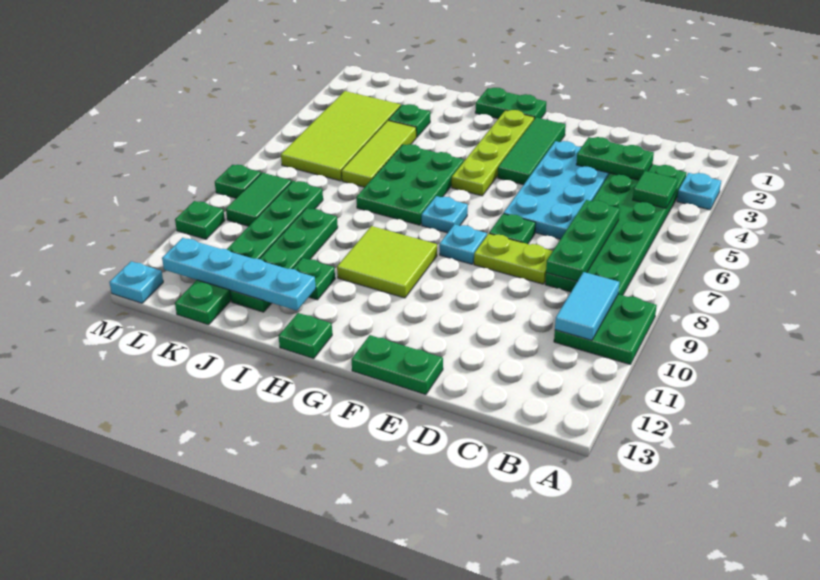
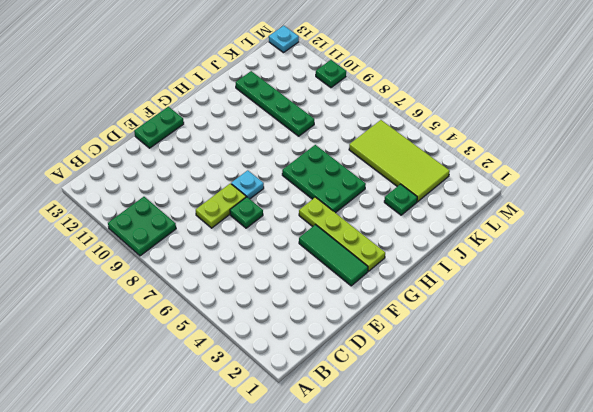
none -> cyan plate A3 level 1
none -> green plate B3:C8 level 1
none -> cyan plate D3:E6 level 1
none -> green plate G1:H1 level 1

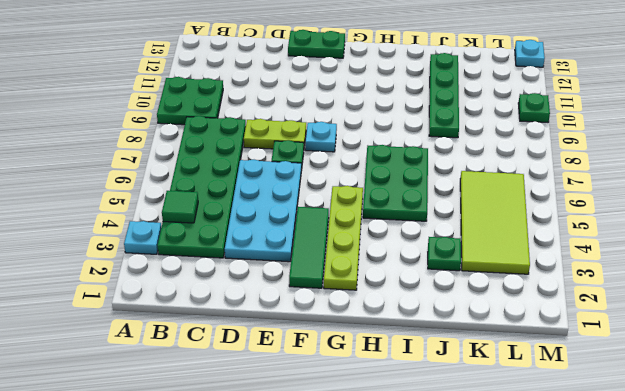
none -> green plate G1:H1 level 1
none -> cyan plate G7 level 1
none -> lime tile G9:H10 level 1
none -> green plate H13 level 1

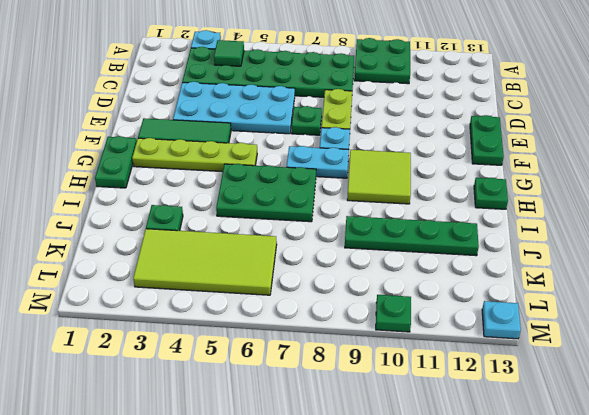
cyan plate G7:G8 level 1 -> cyan plate G7 level 1
none -> green plate I11 level 1
none -> lime tile J4:J6 level 1
none -> green plate K8:K13 level 1
none -> green tile L8:L9 level 1

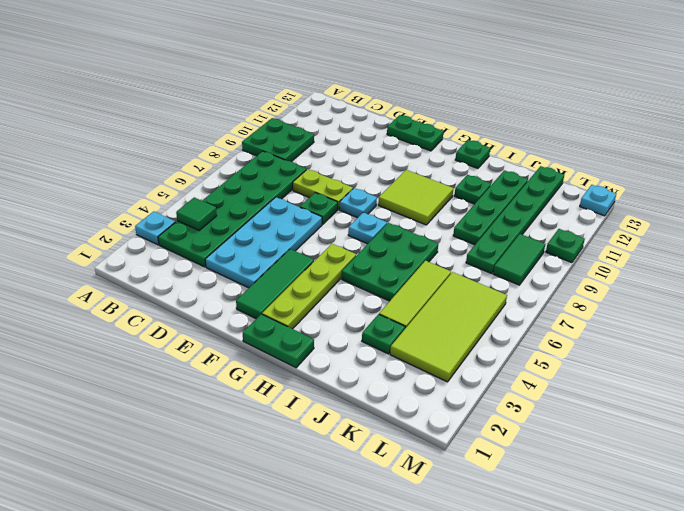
none -> green plate M8 level 1
none -> cyan tile B9:B10 level 2
none -> green plate C3:D3 level 2
none -> green plate C6:C8 level 2

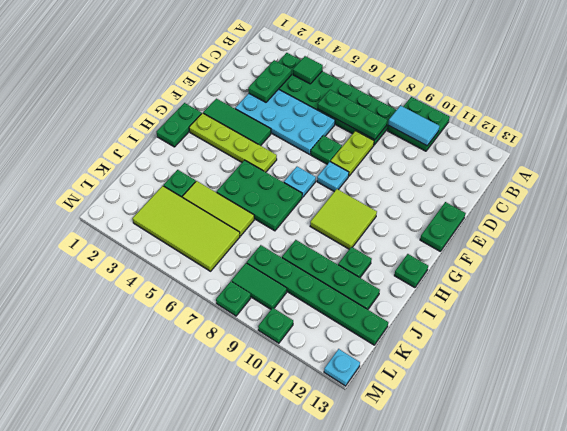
none -> cyan plate A3 level 1
none -> cyan plate I12:L12 level 2

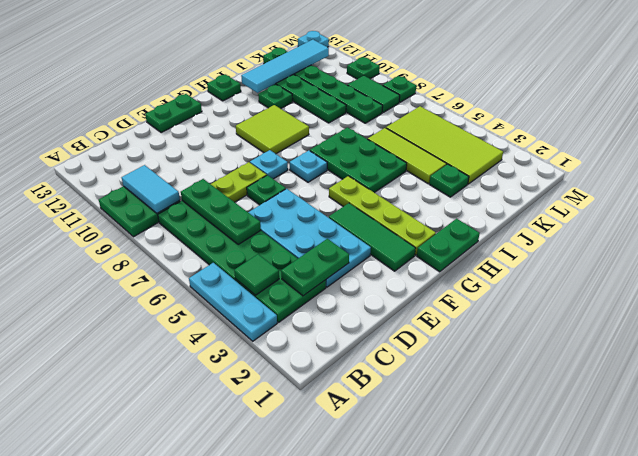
cyan plate A3:A5 level 1 -> cyan plate A3 level 1
cyan tile I12:L12 level 2 -> cyan plate I12:L12 level 2

